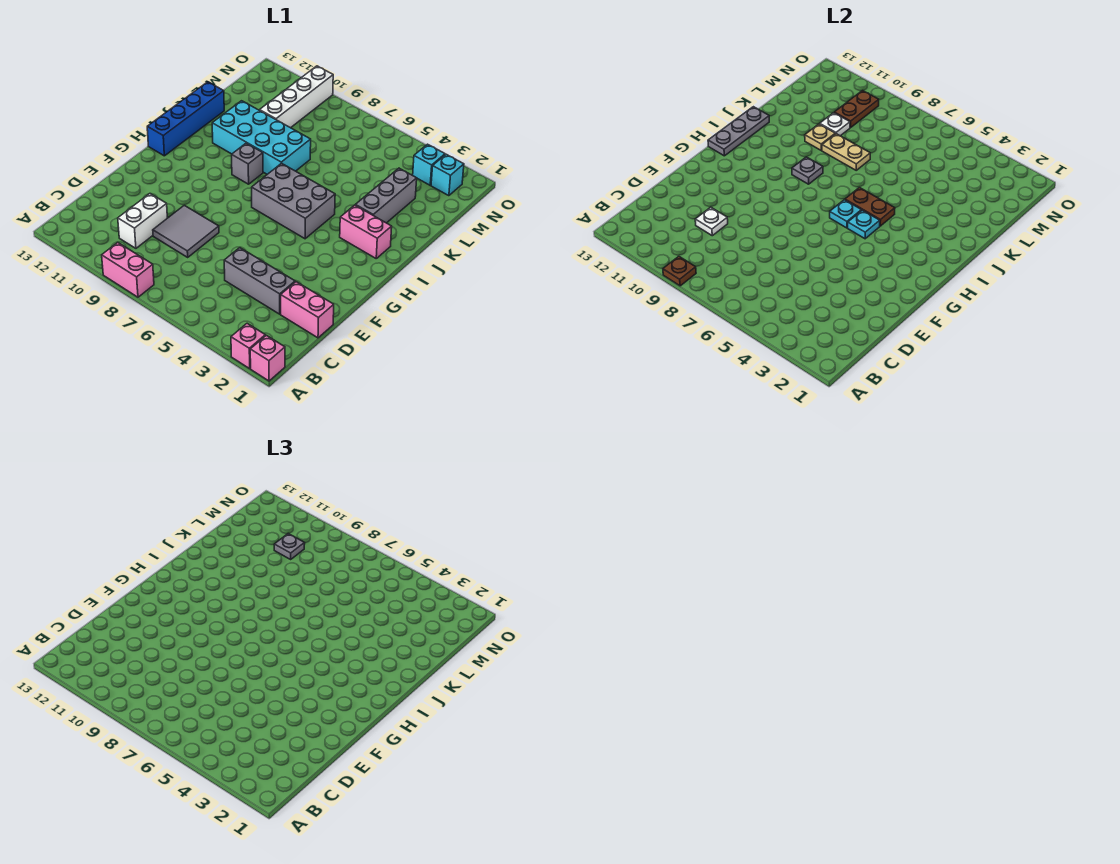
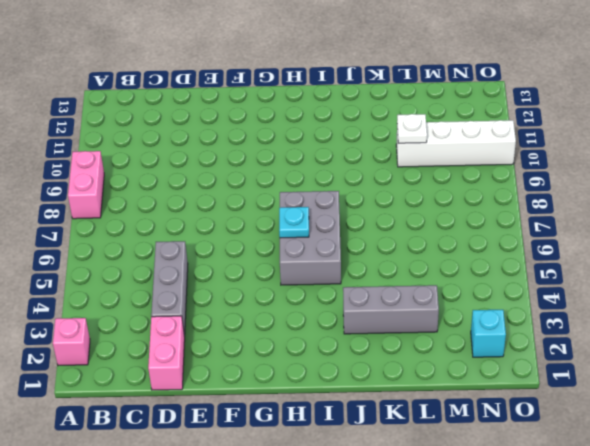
none -> pink brick A1 level 1
none -> white brick C10:D10 level 1
none -> grey tile D8:E9 level 1

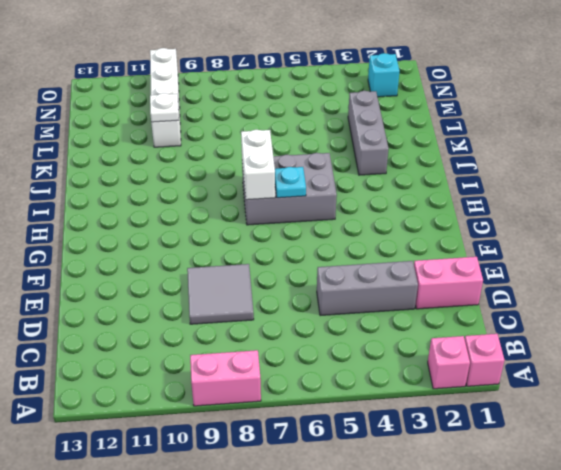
white brick H7:I7 level 2 -> white brick C10:D10 level 1
none -> blue brick H13:K13 level 1
none -> pink brick I2:I3 level 1
none -> grey brick I9 level 1

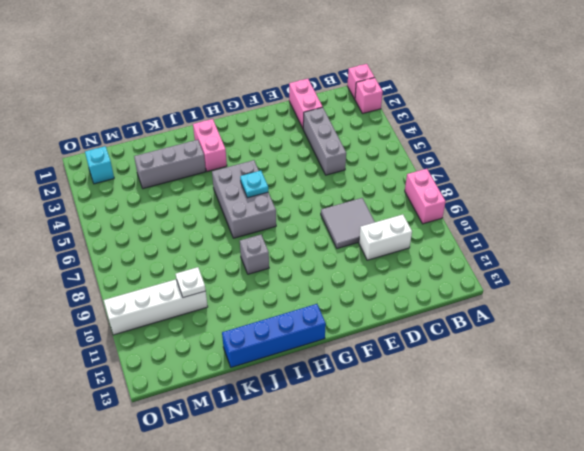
none -> cyan brick J8:K11 level 1
none -> cyan brick N3 level 1
none -> brown plate A9 level 2

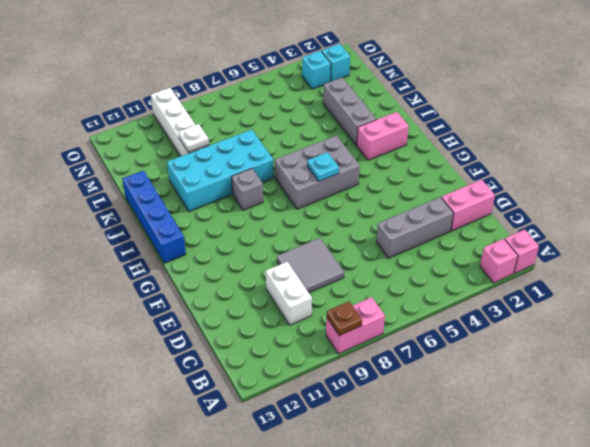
none -> white plate D10 level 2
none -> cyan plate H5 level 2
none -> grey plate H13:J13 level 2

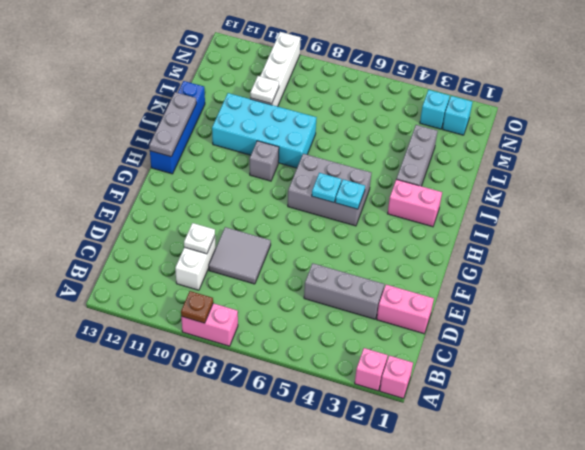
none -> brown plate I5:I6 level 2
none -> grey plate I9 level 2
none -> tan plate K8:K9 level 2

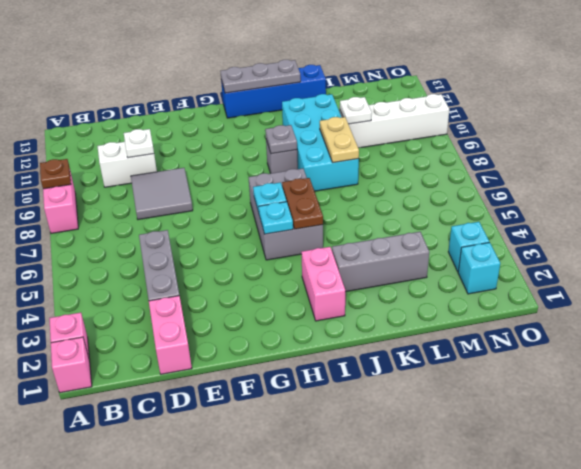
none -> tan plate K10 level 2
none -> brown plate M10:N10 level 2
none -> grey plate M10 level 3

